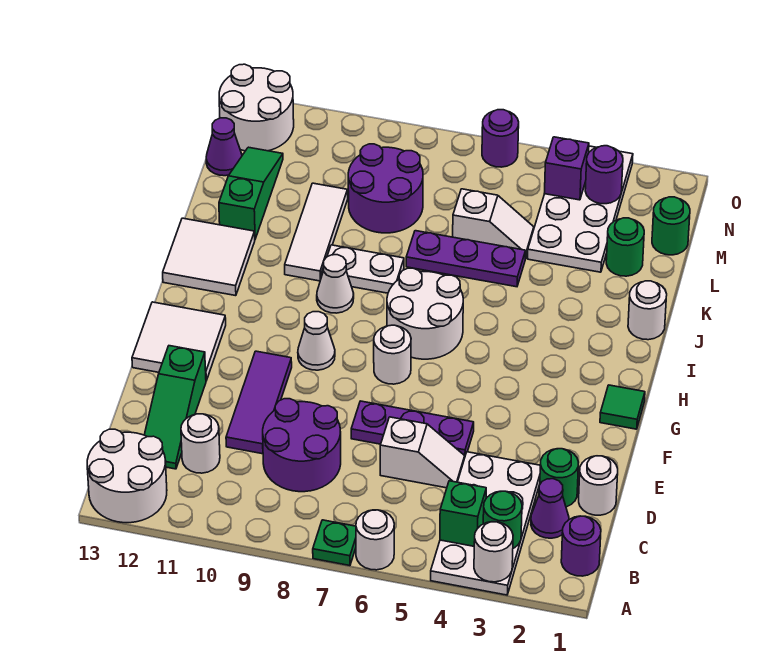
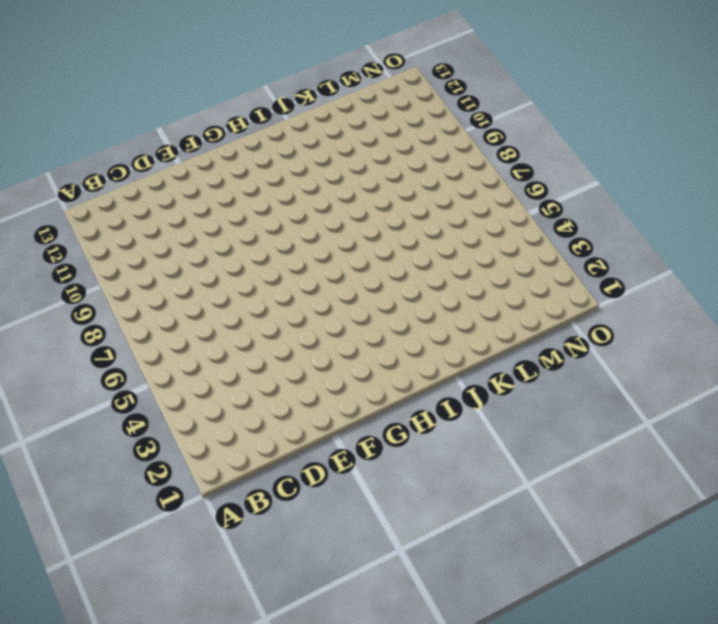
none -> white plate A3:D4 level 1
none -> white round brick A6 level 1
none -> green plate A7 level 1
none -> white round brick A12:B13 level 1

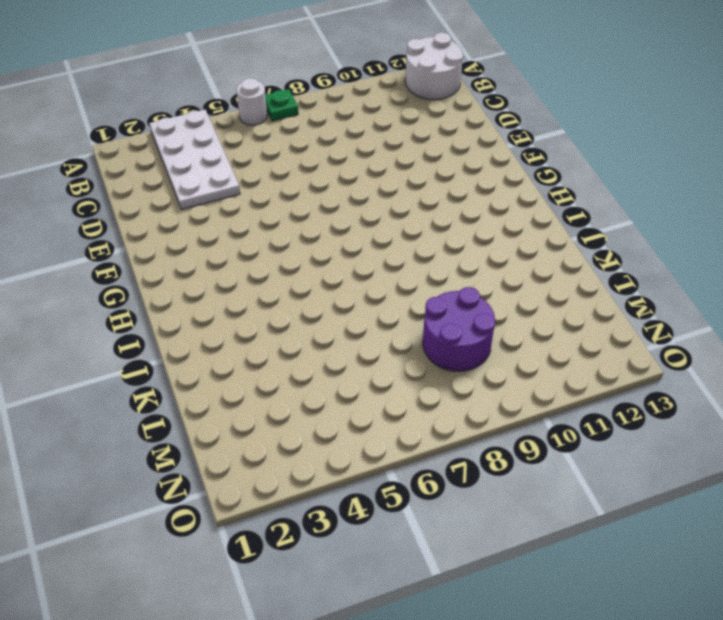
none -> purple round brick B1 level 1
none -> purple cone C2 level 1
none -> purple round brick C8:D9 level 1
none -> white round brick C11 level 1

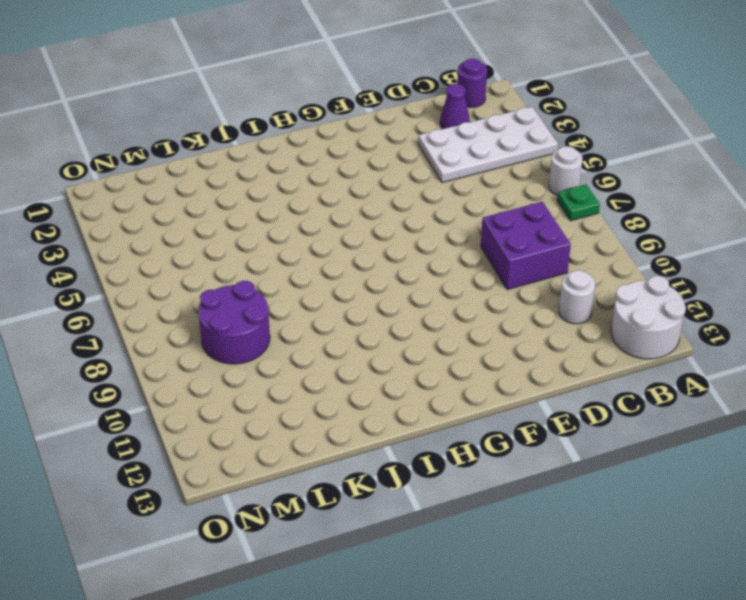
purple brick C8:D9 level 1 -> purple round brick C8:D9 level 1
none -> green slope C12:E12 level 1 top E
none -> white round brick D1 level 1
none -> green round brick D2 level 1
none -> white slope D5:D6 level 1 top 6

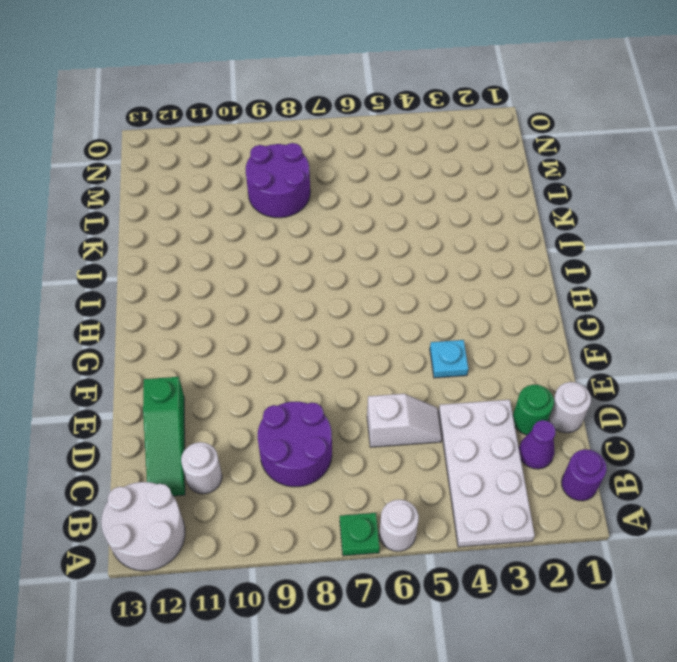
cyan plate F4 level 1 -> none
none -> purple tile D10:F10 level 1
none -> purple plate E5:E7 level 1
none -> white tile F12:G13 level 1
none -> green tile G1 level 1

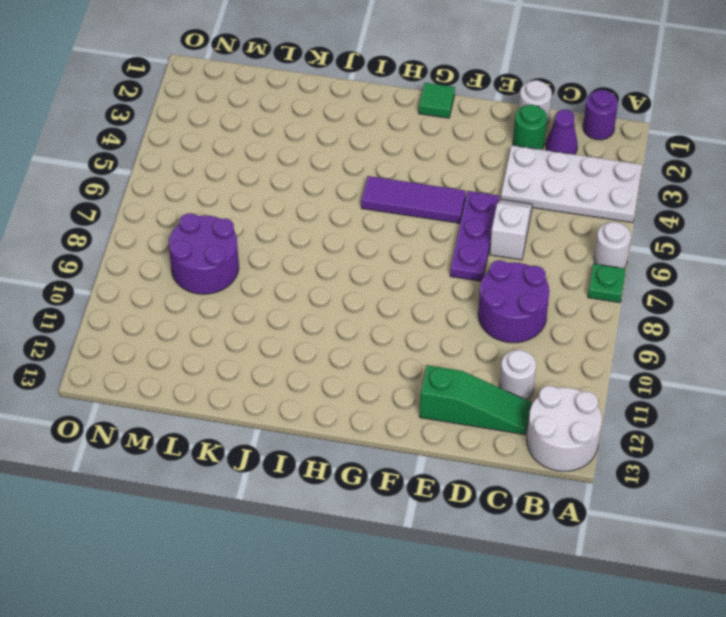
purple tile F5:H5 level 1 -> purple tile D10:F10 level 1
none -> white tile F12:G13 level 1
none -> white round brick G7 level 1
none -> white cone G9 level 1
none -> white round brick H6:I7 level 1

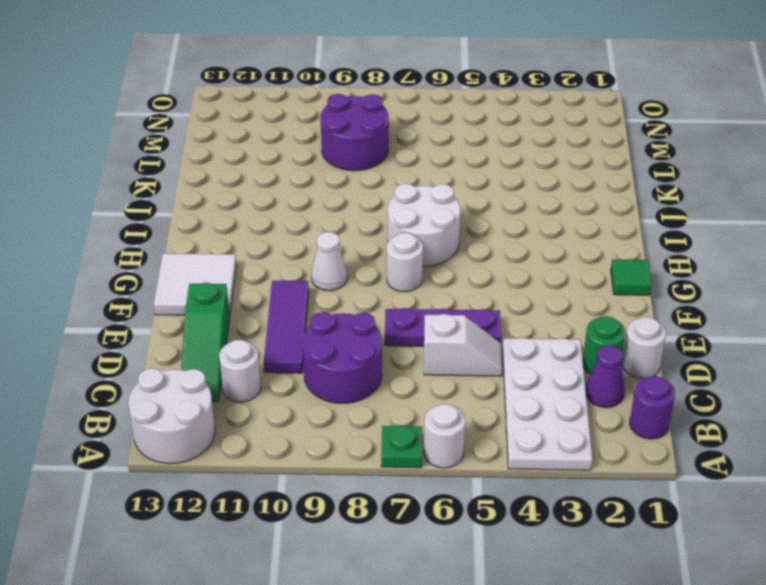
none -> white cone I9 level 1
none -> white tile I12:J13 level 1
none -> white round brick J1 level 1
none -> white plate J8:J9 level 1

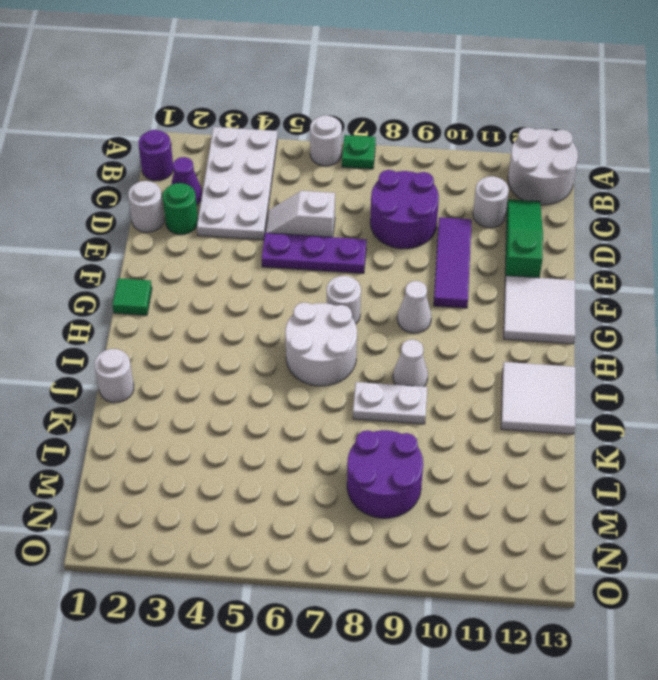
none -> white tile J10:L10 level 1
none -> purple plate K5:K7 level 1
none -> green slope K12:M12 level 1 top K
none -> green round brick L2 level 1

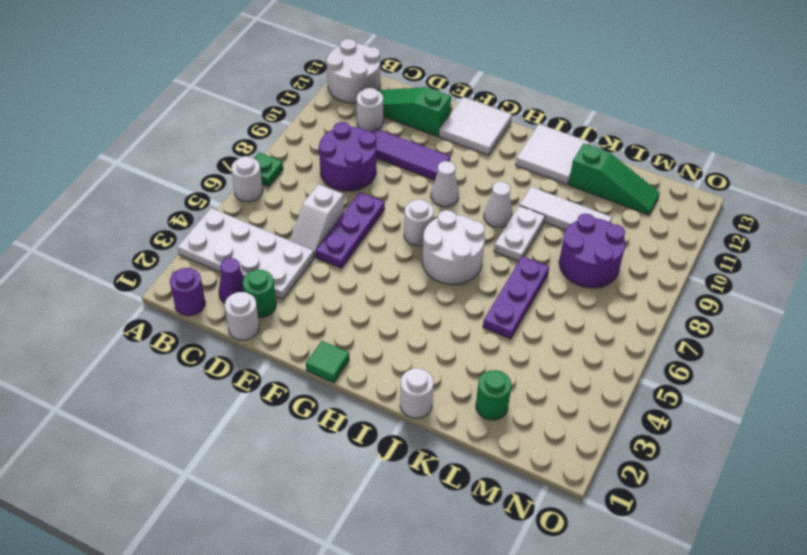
none -> white plate L3:O4 level 1
none -> white slope L5:L6 level 1 top 6
none -> green round brick M1 level 1
none -> purple cone M13 level 1

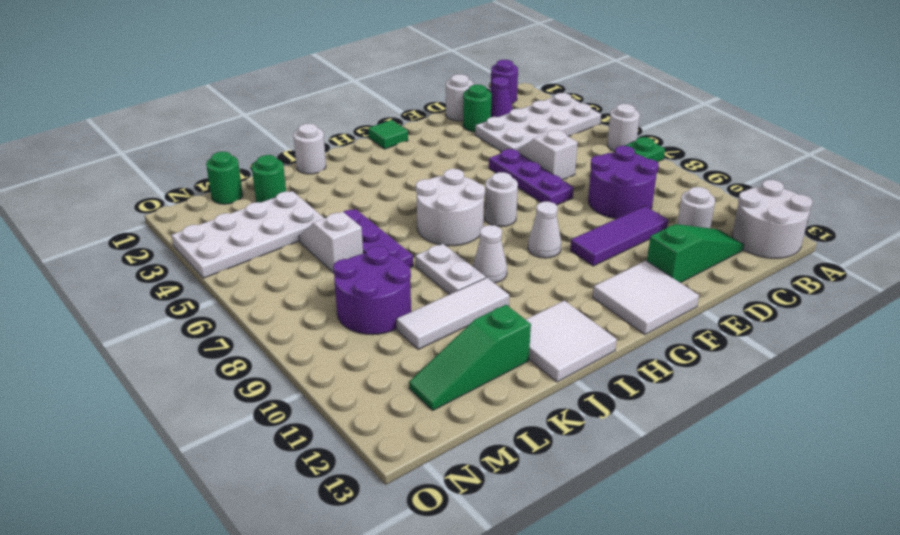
none -> purple cone M13 level 1
none -> white round brick N12:O13 level 1
none -> purple round brick O6 level 1
none -> white round brick A3 level 2

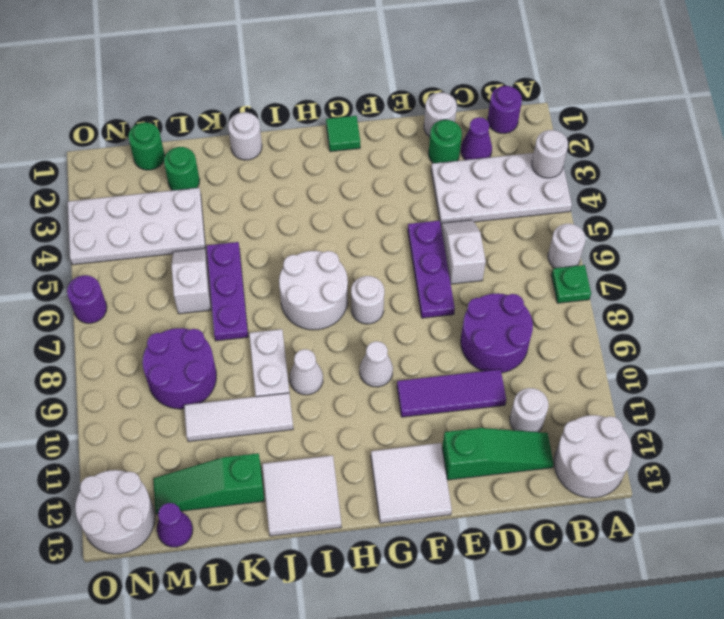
none -> green round brick B3 level 2
none -> green brick B4 level 2
none -> purple round brick N3 level 2
none -> purple brick N4 level 2

